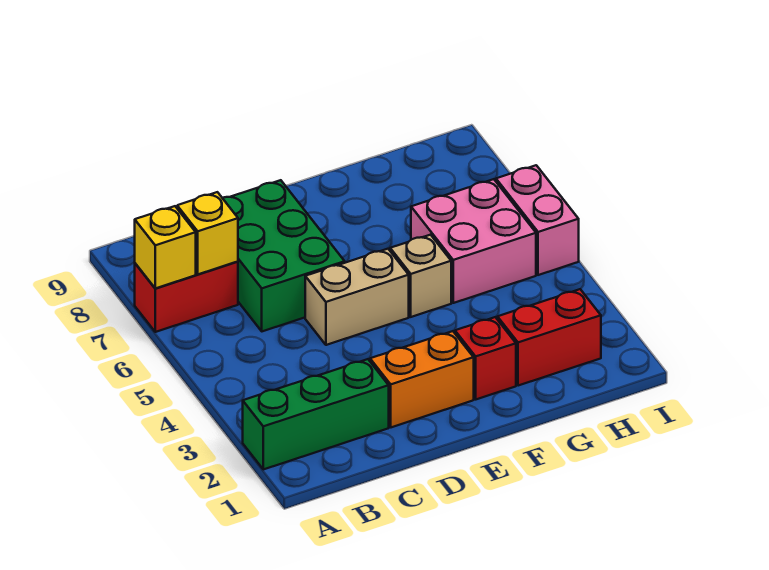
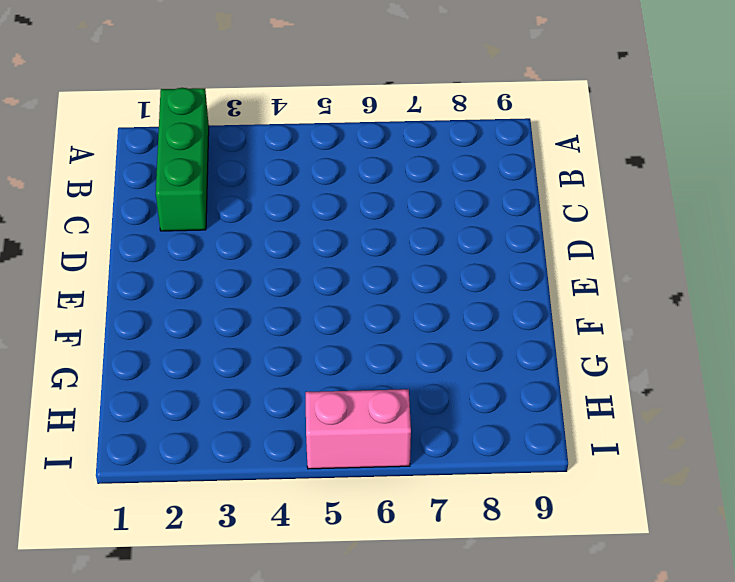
none -> red brick A7:B7 level 1
none -> green brick C6:D8 level 1
none -> orange brick D2:E2 level 1

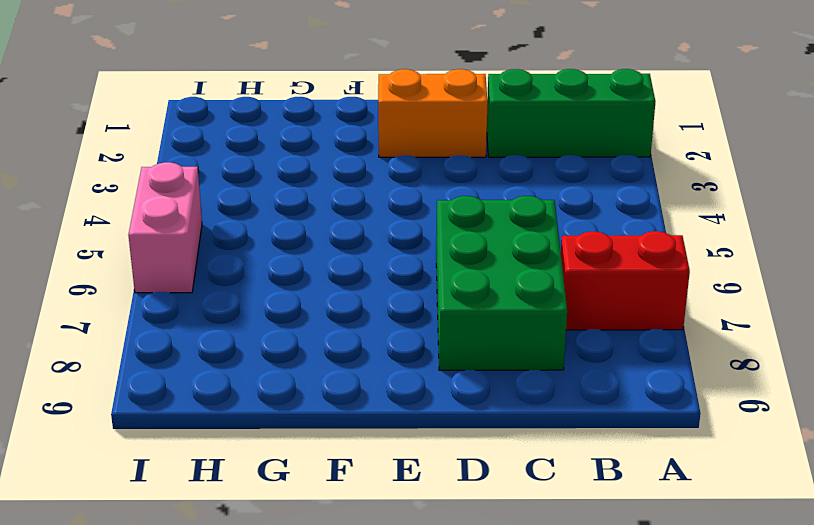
none -> tan brick D5:E5 level 1
none -> red brick F2 level 1
none -> tan brick F5 level 1

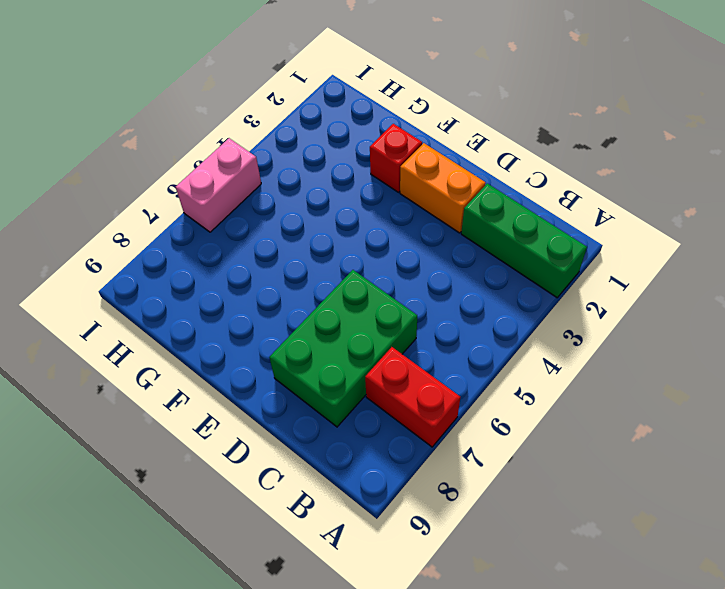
none -> tan brick D5:E5 level 1
none -> tan brick F5 level 1
none -> red brick G2:H2 level 1

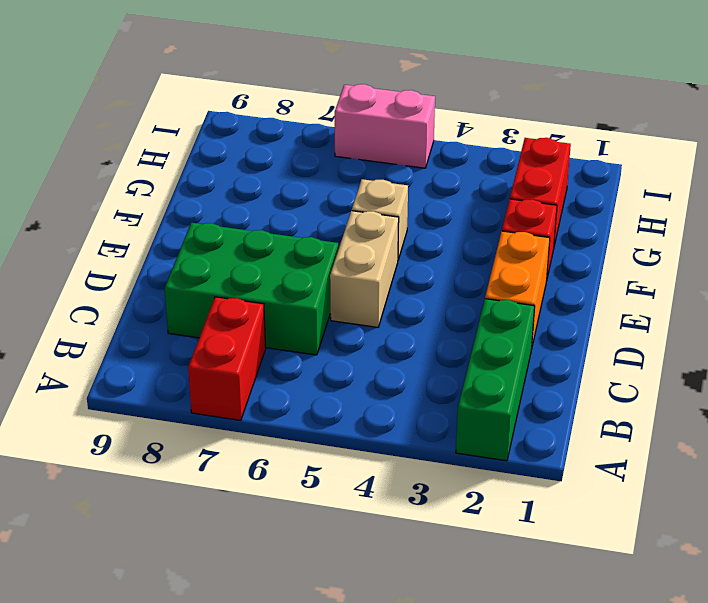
none -> pink brick G5:H6 level 1
none -> yellow brick A7 level 2
none -> yellow brick B7 level 2

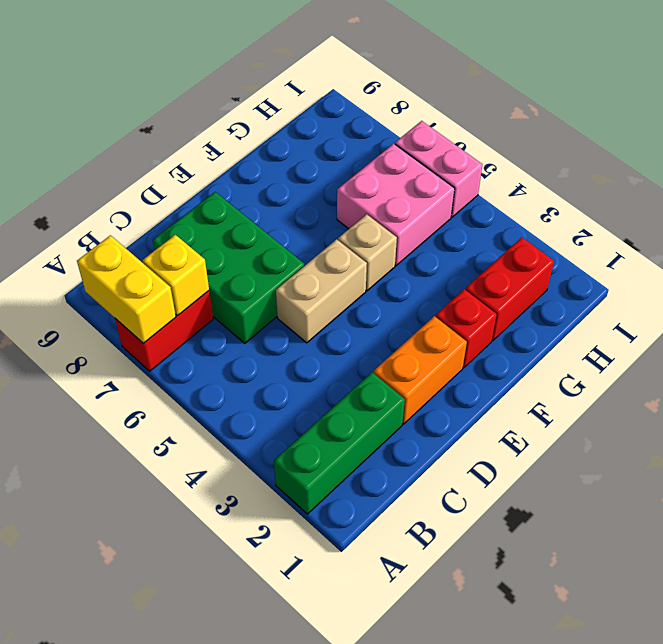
yellow brick A7:A8 level 2 -> yellow brick A7 level 2

